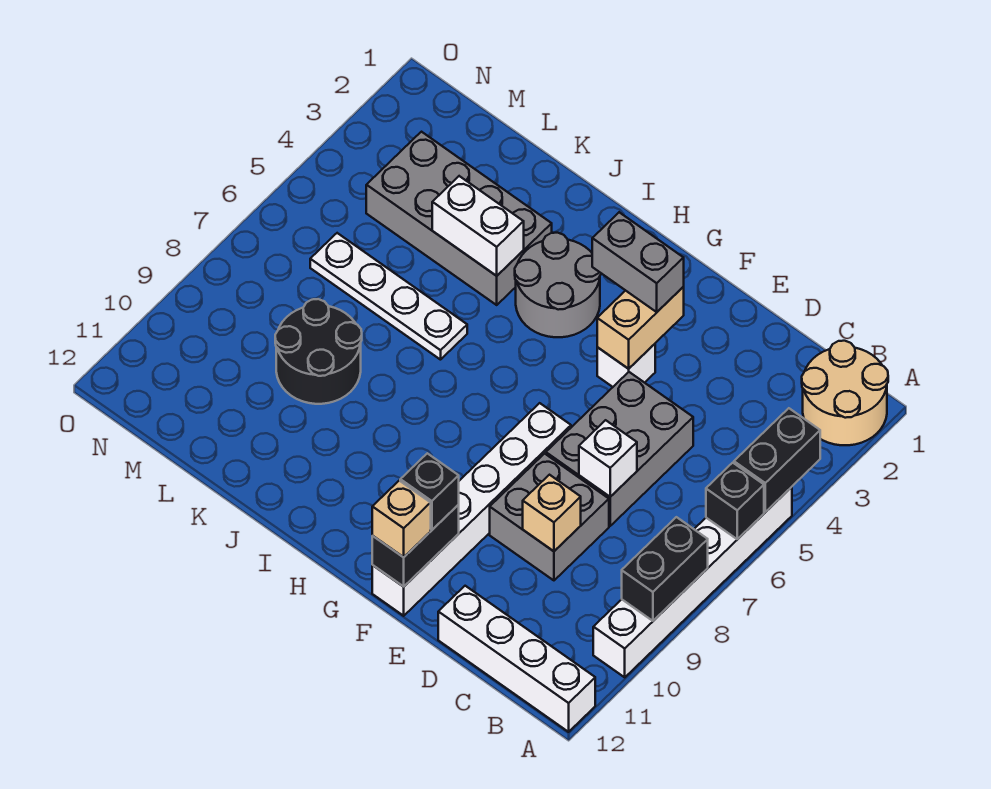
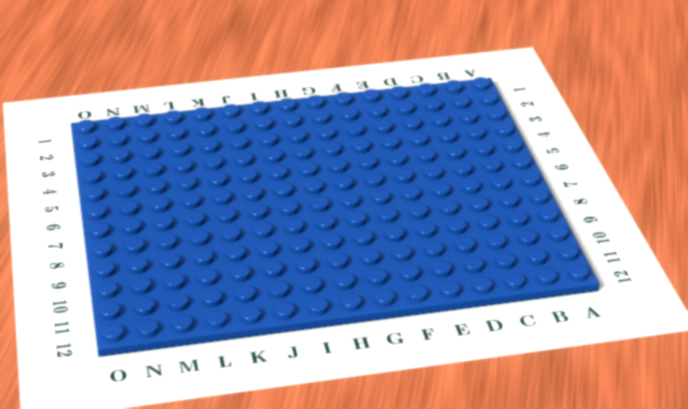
none -> tan round brick A1:B2 level 1
none -> white brick A5:A10 level 1
none -> white brick A12:D12 level 1

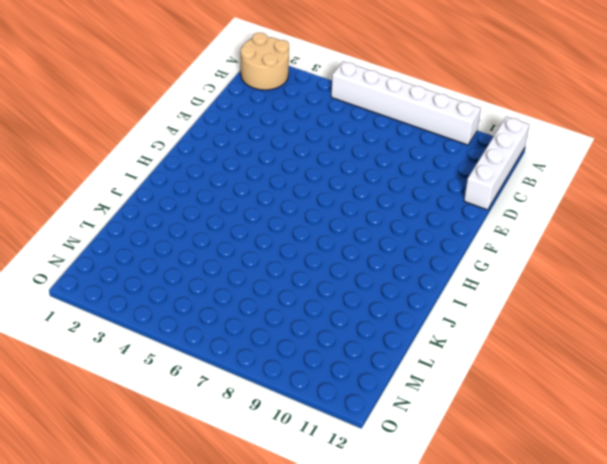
none -> grey brick D5:E7 level 1
none -> grey brick D8:E9 level 1
none -> white brick F4 level 1

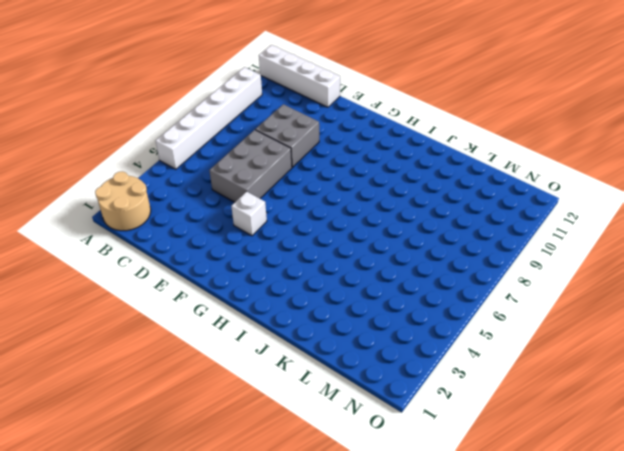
none -> white brick F7:F12 level 1
none -> grey round brick H3:I4 level 1
none -> grey brick J3:M4 level 1

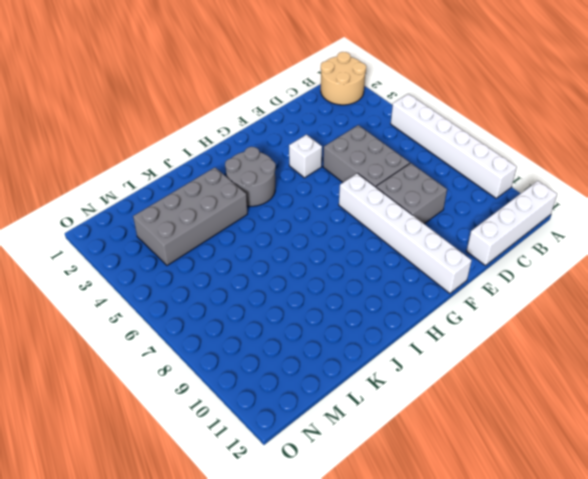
none -> white plate J6:M6 level 1
none -> black round brick K8:L9 level 1
none -> black brick A4:A5 level 2

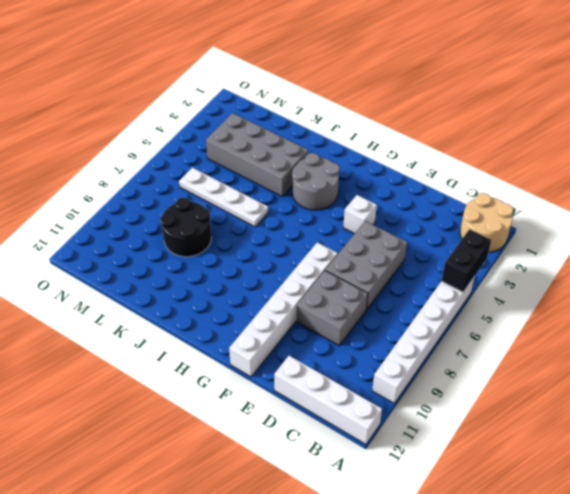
none -> black brick A6 level 2
none -> black brick A8:A9 level 2
none -> white brick D7 level 2

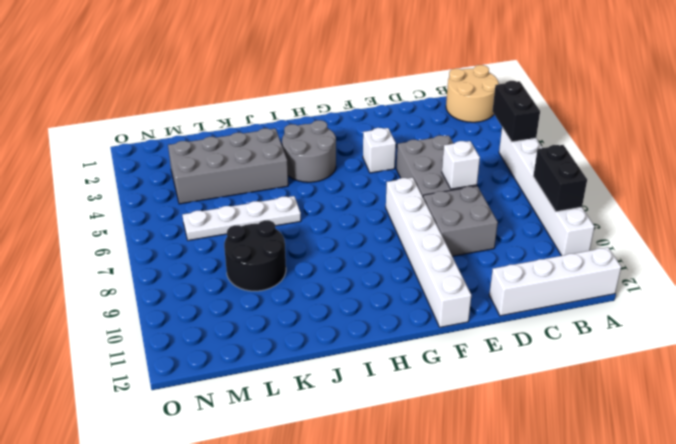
none -> black brick A6 level 2
none -> tan brick D9 level 2
none -> tan brick F3:F4 level 2

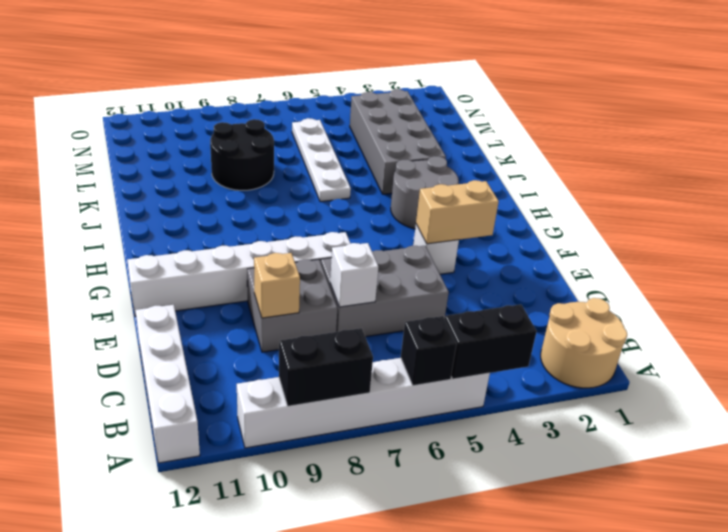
none -> black brick F11:F12 level 2
none -> white brick J4:K4 level 2
none -> grey brick F3:G3 level 3

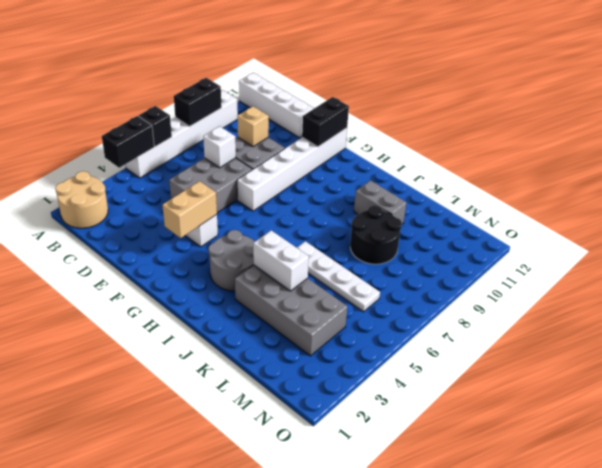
grey brick J10:K10 level 1 -> grey brick F3:G3 level 3
none -> black brick F11 level 3
none -> tan brick F12 level 3

